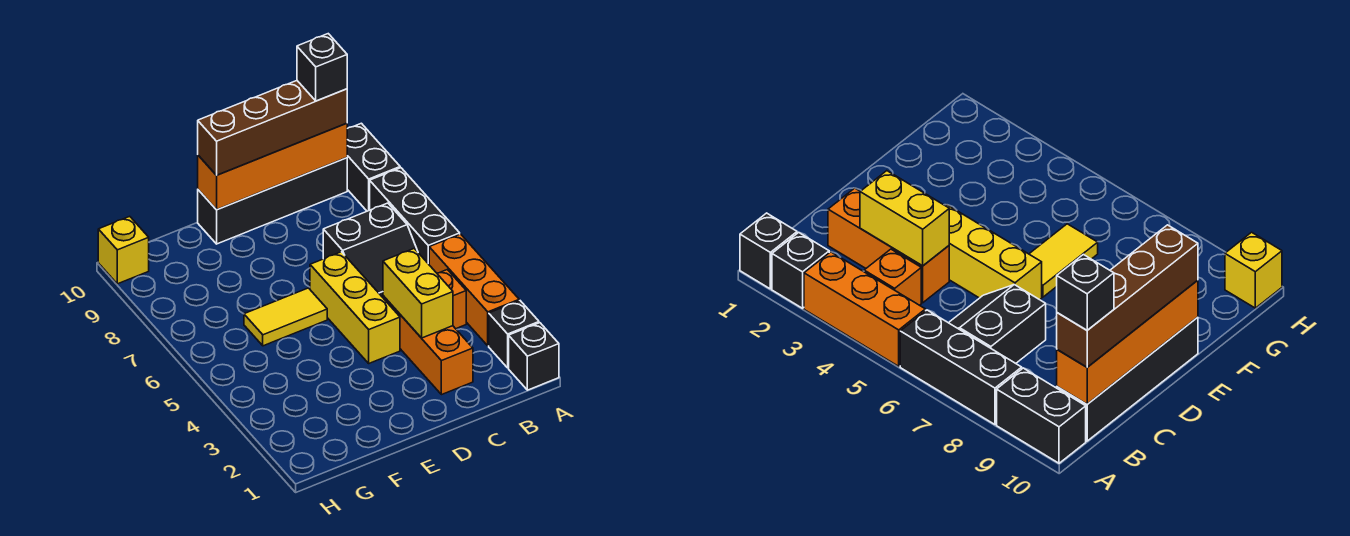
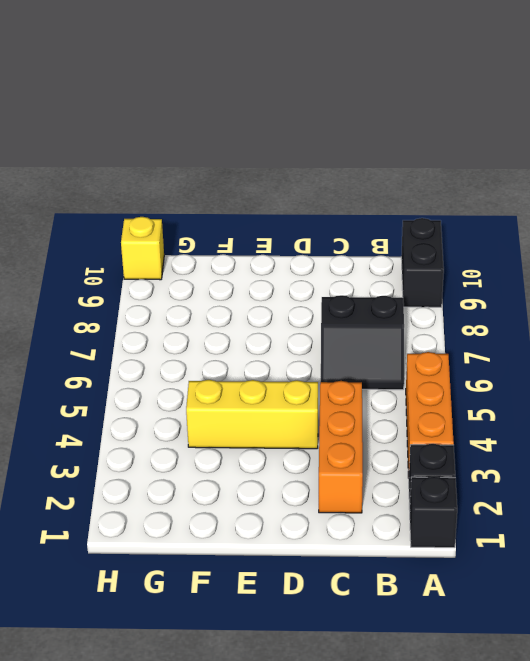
yellow brick D4:F4 level 1 -> yellow brick D4:D6 level 1
none -> black brick A6:A8 level 1
none -> orange brick B4 level 1
none -> black brick B10:E10 level 1

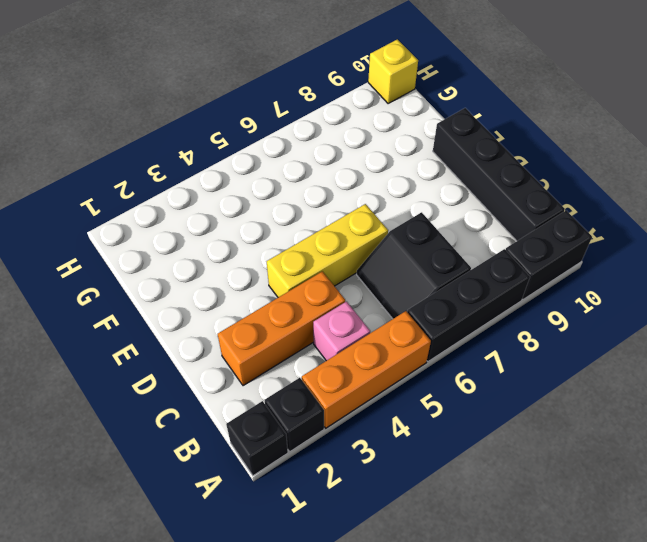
pink brick B4 level 1 -> orange brick B4 level 1
none -> yellow tile E6:F6 level 1
none -> orange brick B10:E10 level 2
none -> yellow brick C3:C4 level 2

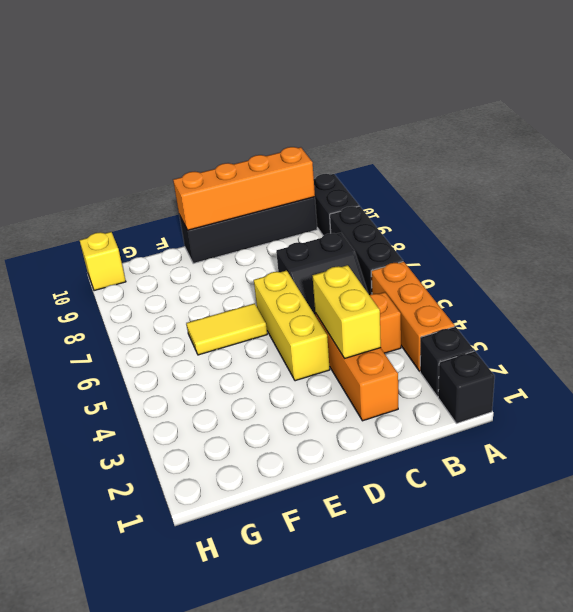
none -> brown brick B10:E10 level 3
none -> black brick B10 level 4

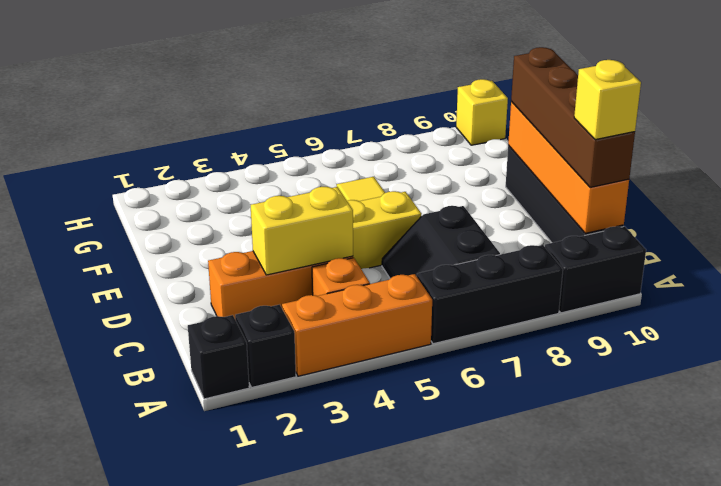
yellow brick B10 level 4 -> black brick B10 level 4

